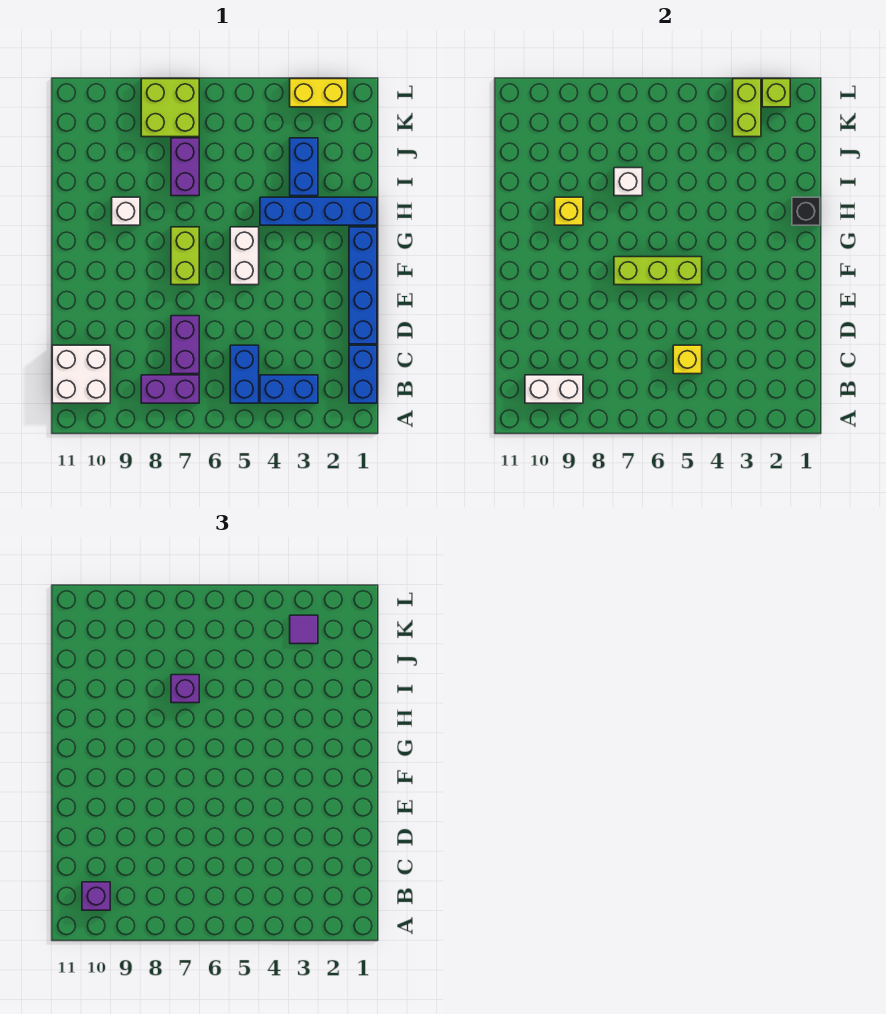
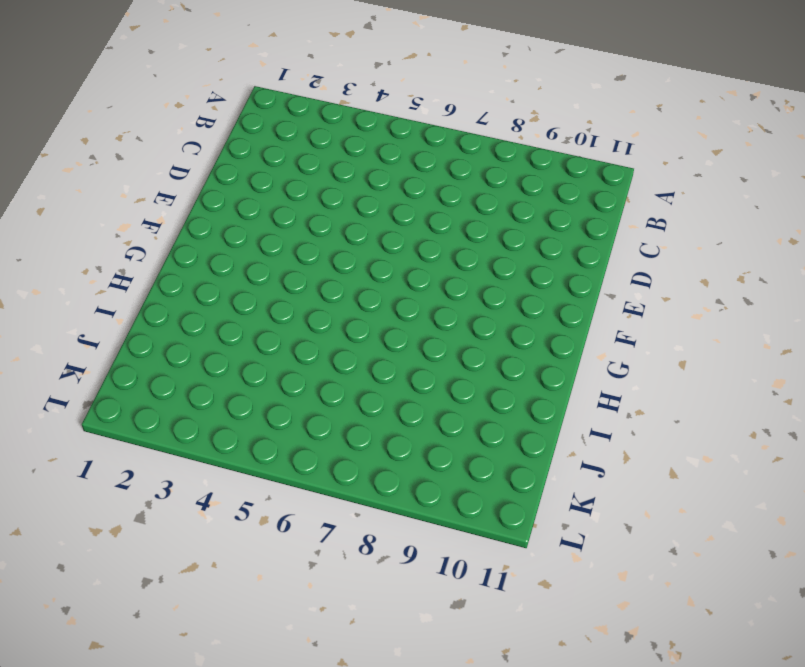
none -> blue brick B1:C1 level 1
none -> blue brick B3:B4 level 1
none -> blue brick B5:C5 level 1

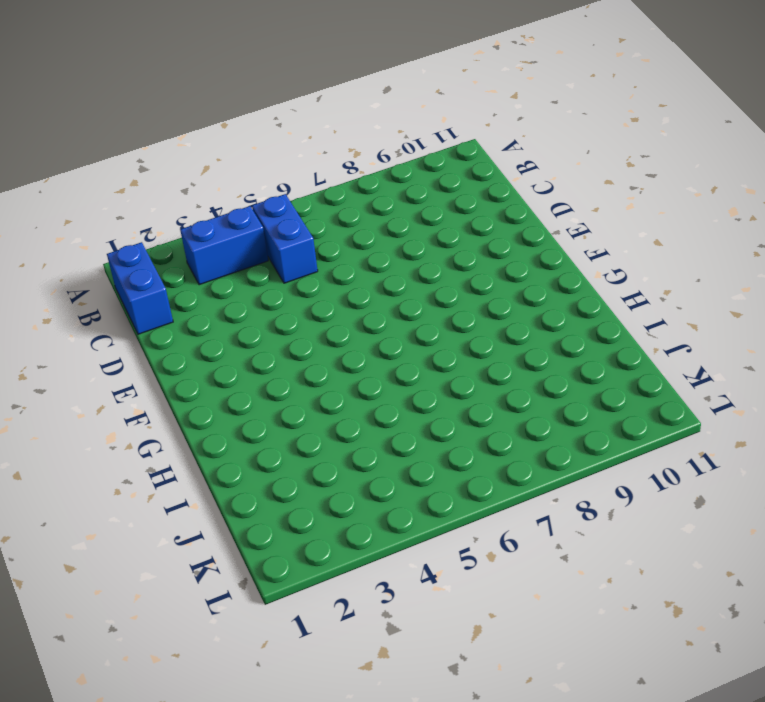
none -> purple brick B7:B8 level 1
none -> white brick B10:C11 level 1
none -> purple brick C7:D7 level 1

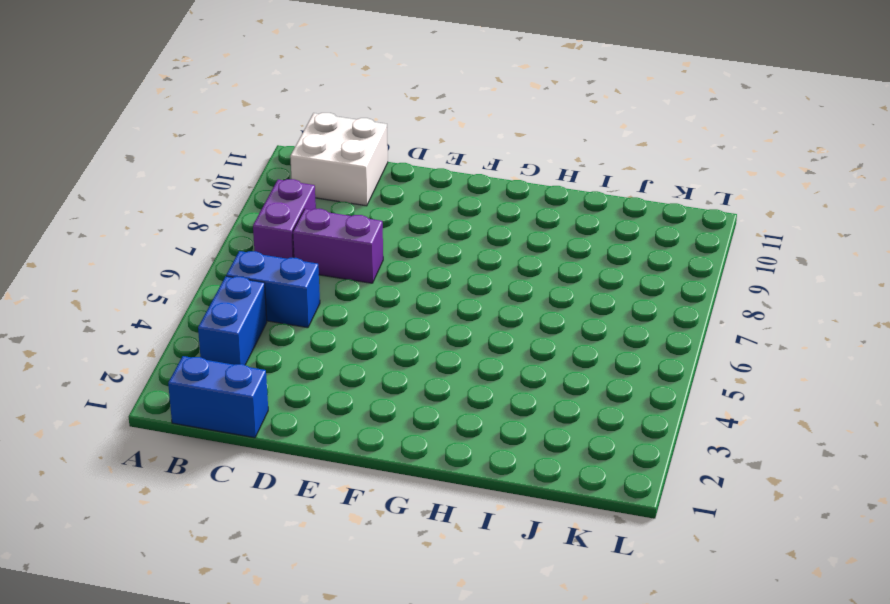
none -> blue brick D1:G1 level 1
none -> white brick F5:G5 level 1
none -> lime brick F7:G7 level 1

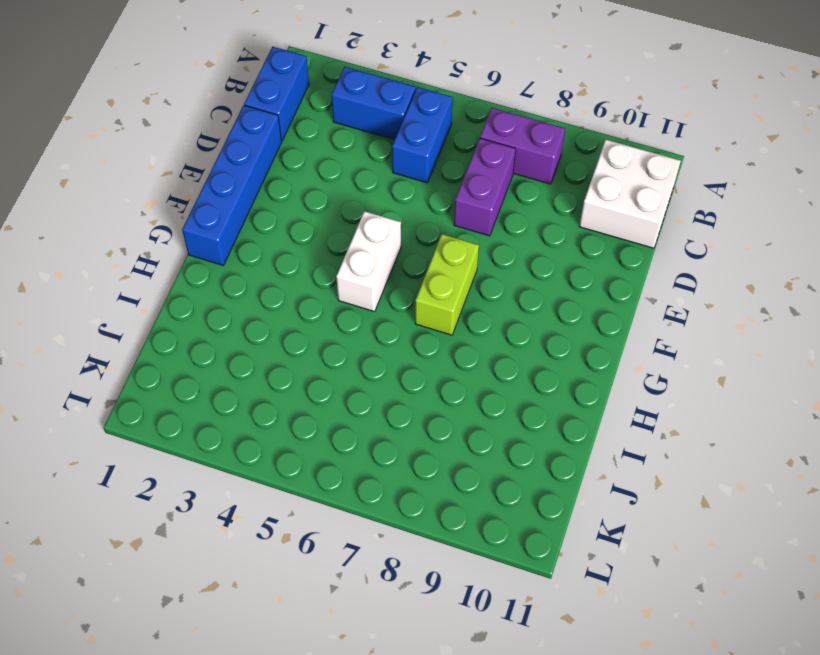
none -> blue brick H1:H4 level 1
none -> white brick H9 level 1
none -> blue brick I3:J3 level 1

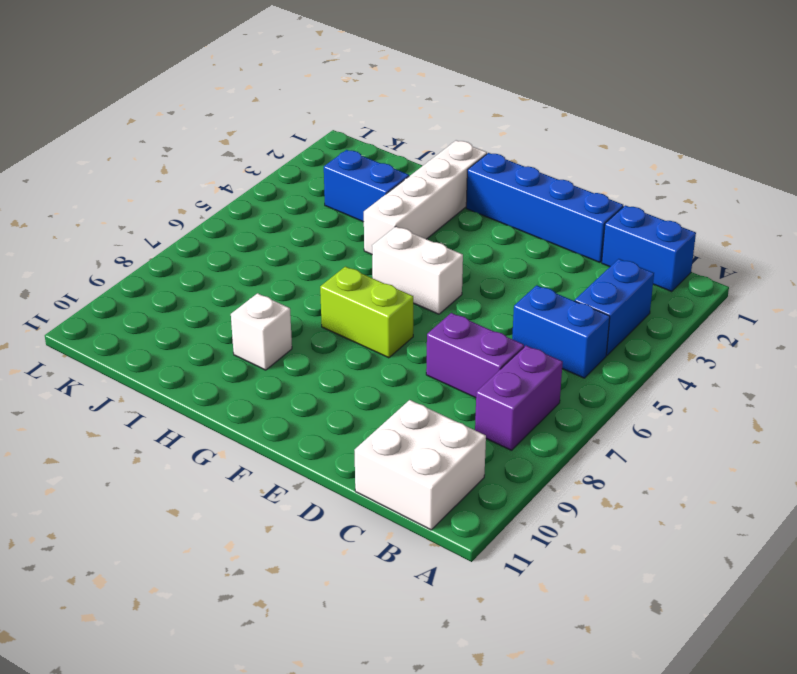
white brick H1:H4 level 1 -> blue brick H1:H4 level 1
none -> purple brick I7:J7 level 1
none -> lime brick K7:L8 level 1
none -> yellow brick L2:L3 level 1

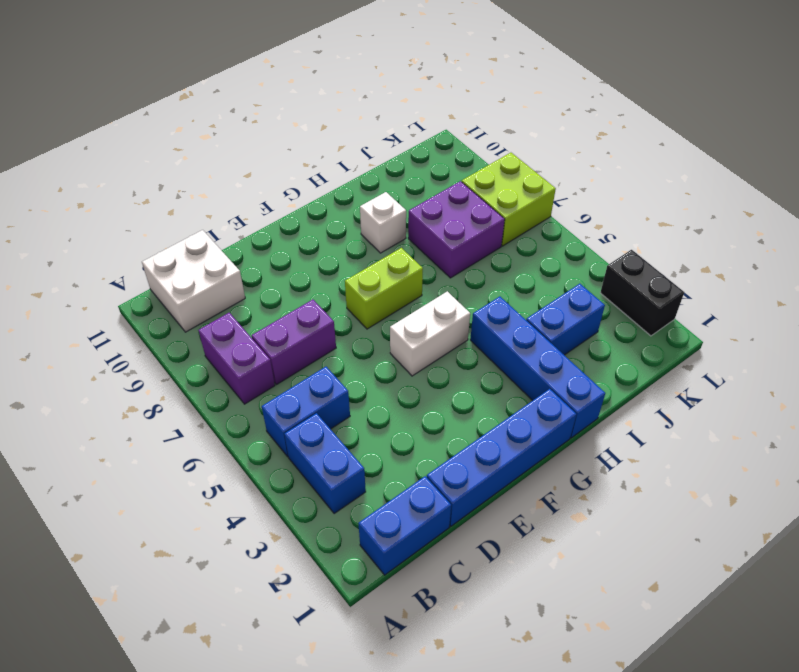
purple brick I7:J8 level 1 -> purple brick I7:J7 level 1
black brick L2:L3 level 1 -> yellow brick L2:L3 level 1
none -> white brick B9:B10 level 2
none -> yellow brick C5 level 2
none -> lime brick F5:F7 level 2

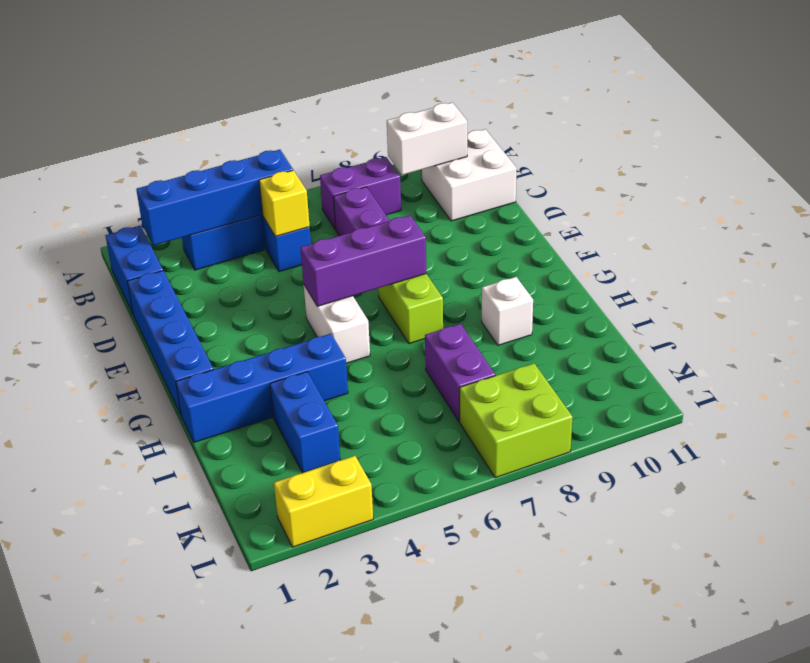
blue brick B2:B5 level 2 -> none
purple brick F5:F7 level 2 -> lime brick F5:F7 level 2
none -> black brick H1 level 2
none -> yellow brick H9 level 2
none -> white brick I7 level 2

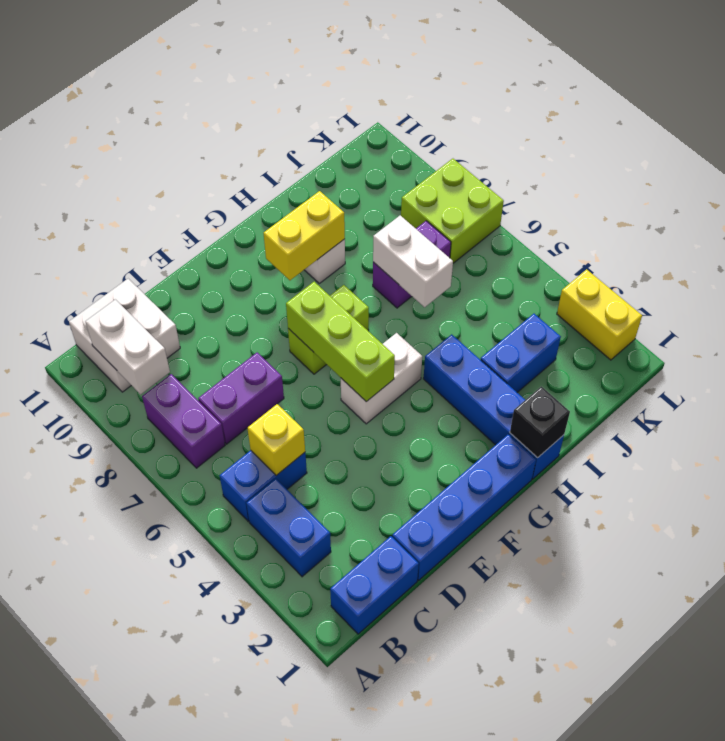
yellow brick G9:H9 level 2 -> yellow brick H9 level 2
white brick I6:I7 level 2 -> white brick I7 level 2
none -> lime brick K3:L3 level 2
none -> lime brick L2 level 2
none -> purple brick B10 level 3

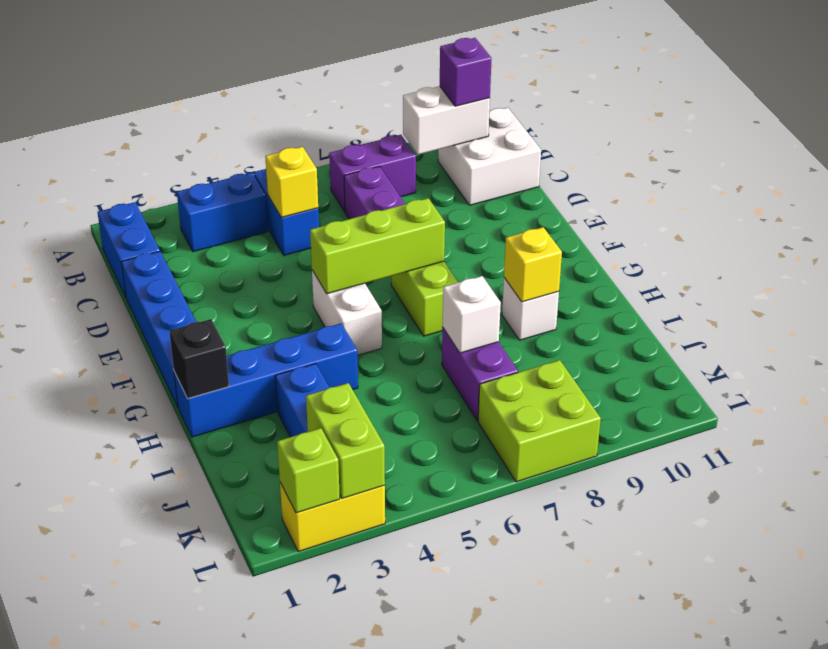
none -> purple brick I7 level 3
none -> purple tile K3 level 3

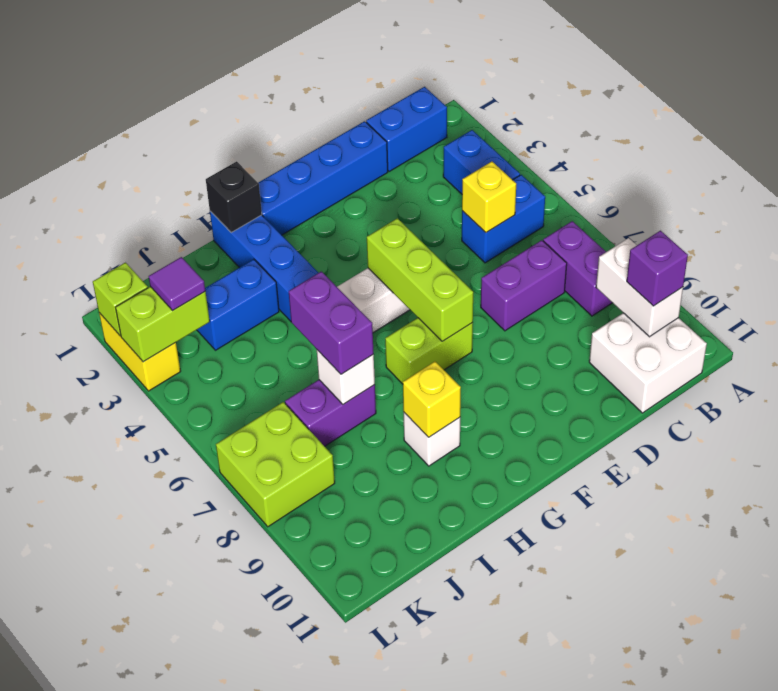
purple brick I6:I7 level 3 -> purple brick I7 level 3

